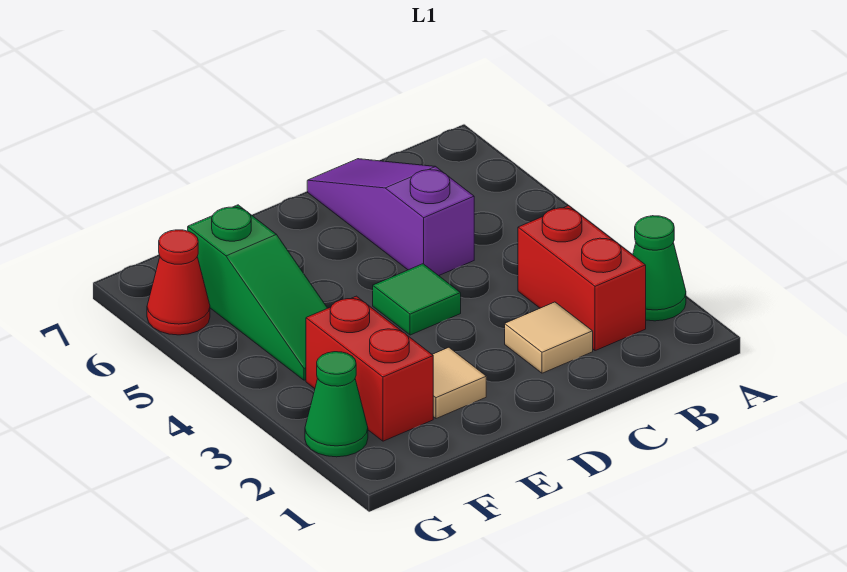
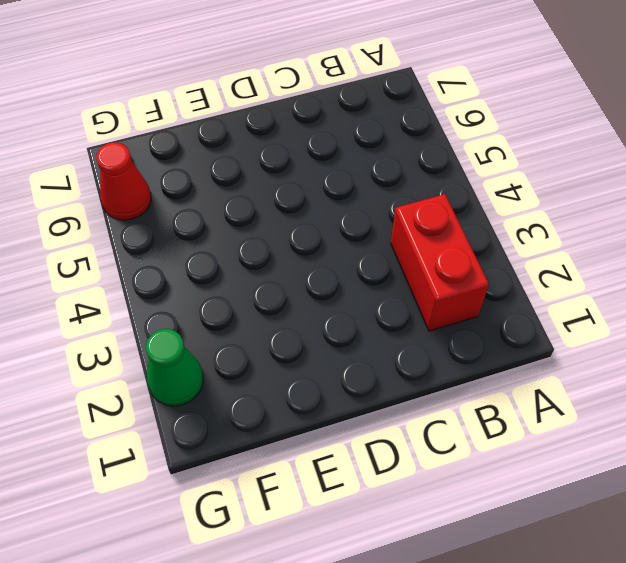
none -> green cone A2 level 1
none -> tan tile C2 level 1

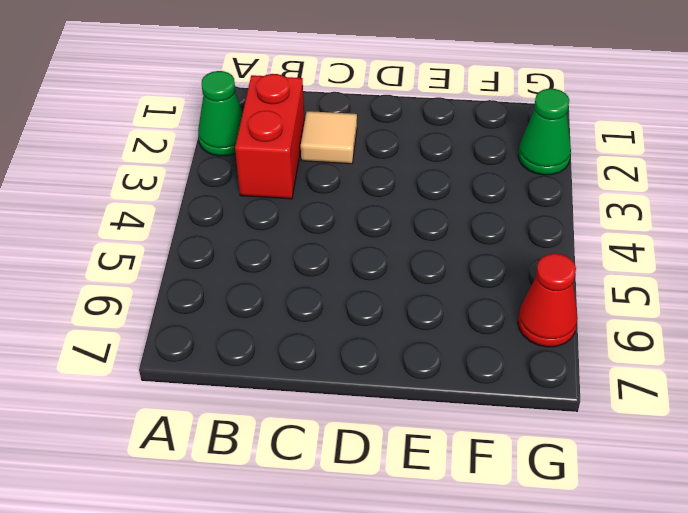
none -> purple slope C5:C7 level 1 top 5
none -> green tile D4 level 1

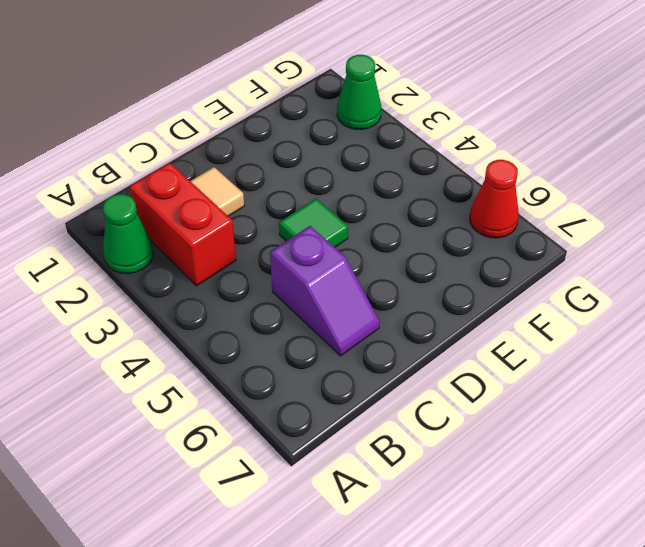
purple slope C5:C6 level 1 top 5 -> purple slope C5:C7 level 1 top 5
none -> tan tile E2 level 1
none -> red brick F2:F3 level 1

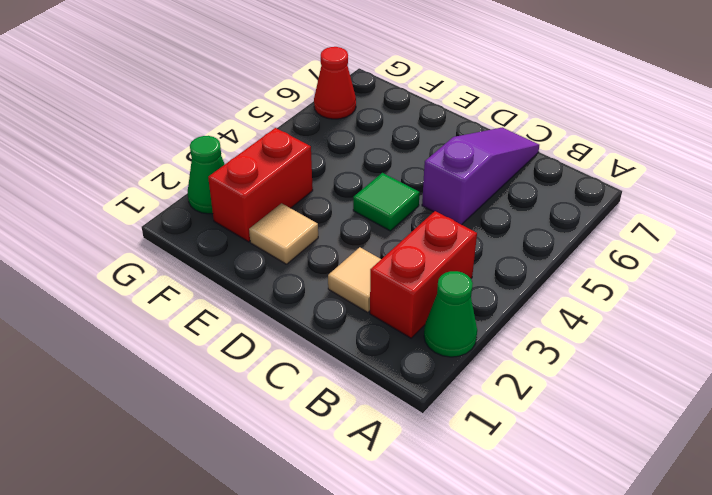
none -> green slope F4:F6 level 1 top 6

